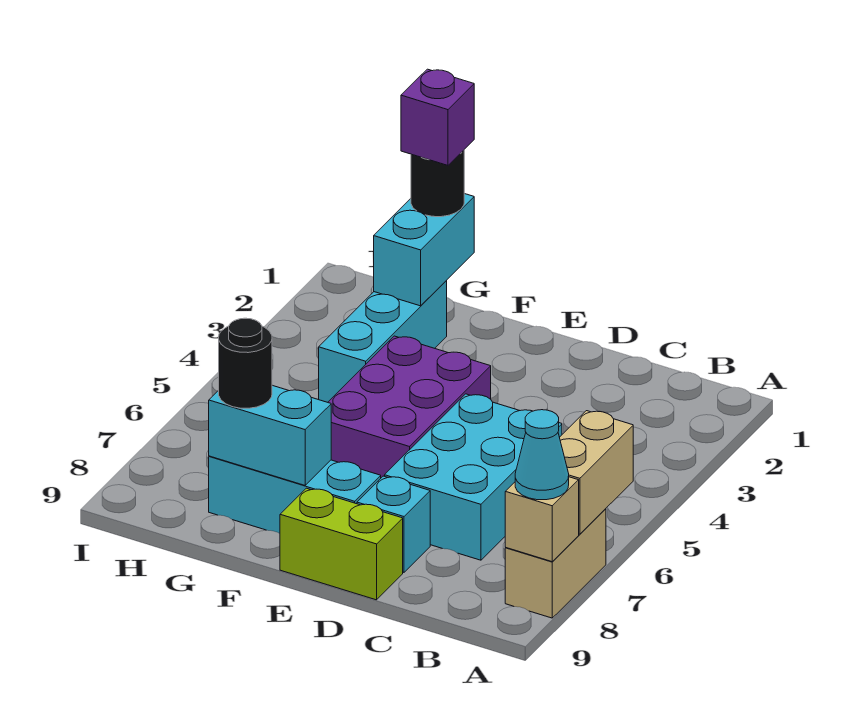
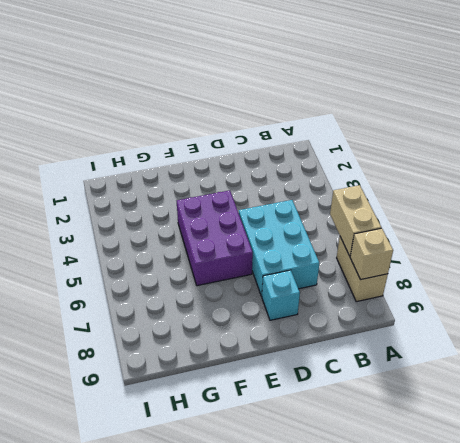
none -> lime brick D9:E9 level 1
none -> cyan brick E8:G8 level 1
none -> cyan brick G2:G4 level 1

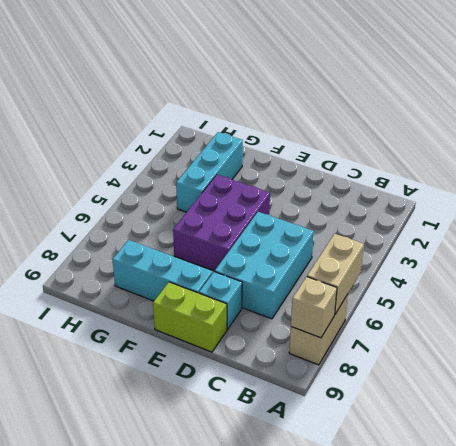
none -> cyan brick F8:G8 level 2
none -> cyan brick G1:G2 level 2
none -> cyan cone A8 level 3

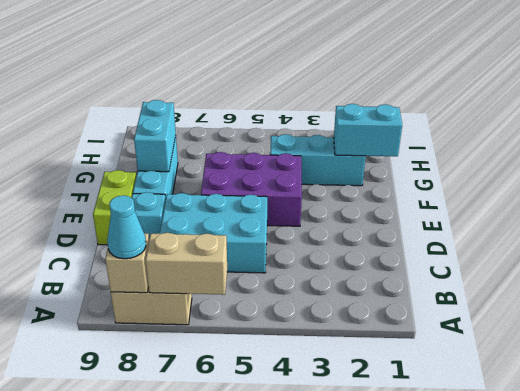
none -> black round brick G1 level 3
none -> black round brick G8 level 3
none -> purple brick G1 level 4

